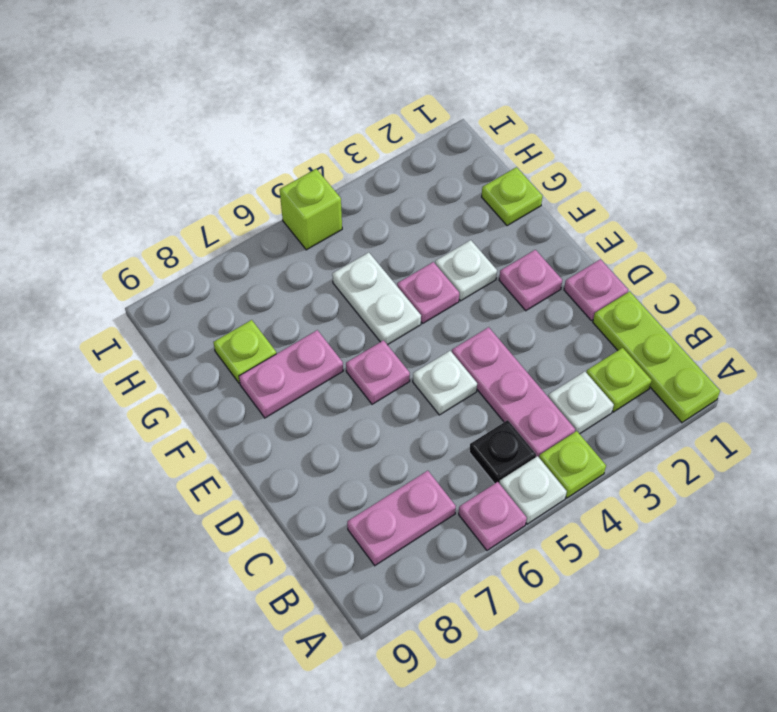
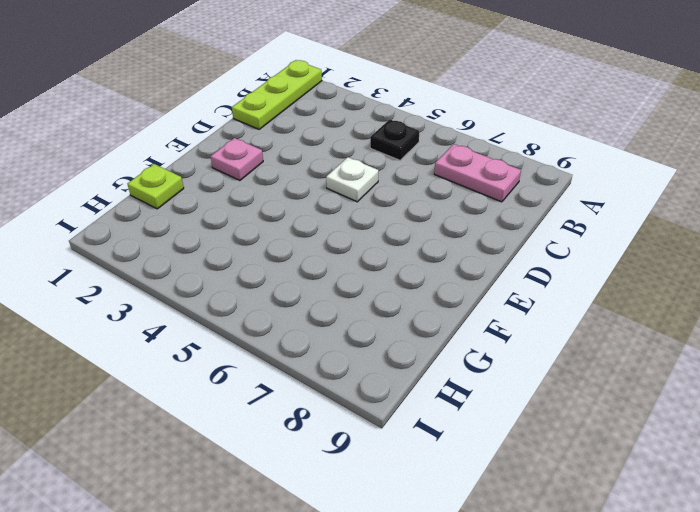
none -> lime plate A4 level 1
none -> white plate A5 level 1
none -> pink plate A6 level 1

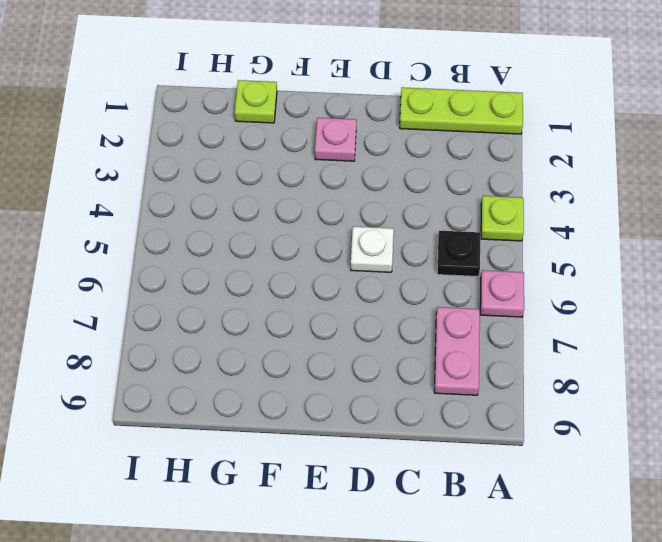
none -> white plate A5 level 1
none -> lime plate B2 level 1
none -> white plate B3 level 1

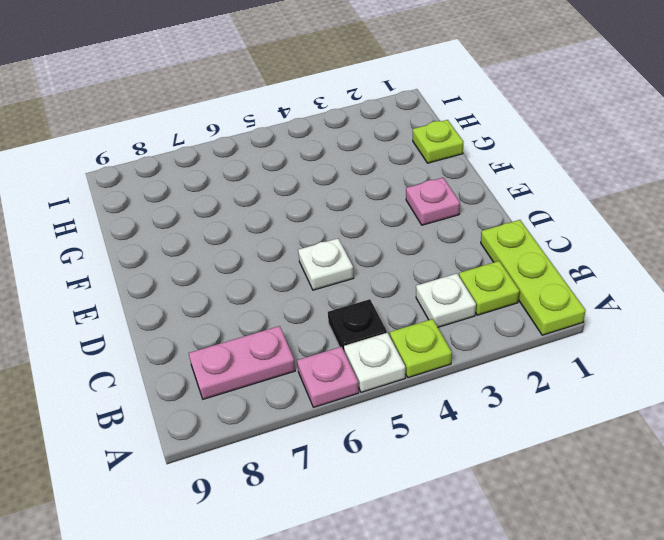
none -> pink plate B4:D4 level 1
none -> pink plate D1 level 1
none -> pink plate E6 level 1

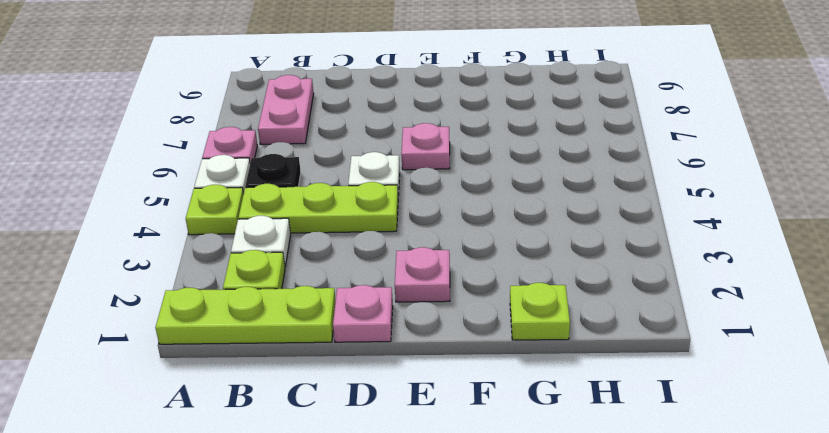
lime plate B4:D4 level 1 -> pink plate B4:D4 level 1
none -> white plate F3 level 1
none -> pink plate F4 level 1
none -> white plate F5:G5 level 1

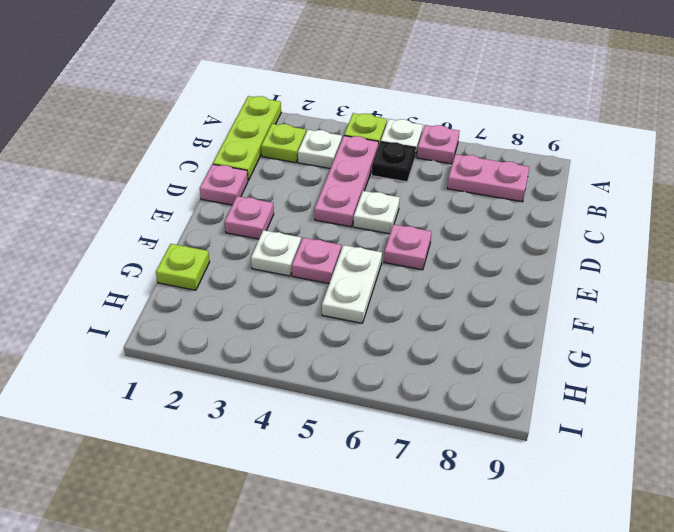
none -> pink plate F7:F8 level 1
none -> lime plate G8 level 1
none -> lime brick I5 level 1

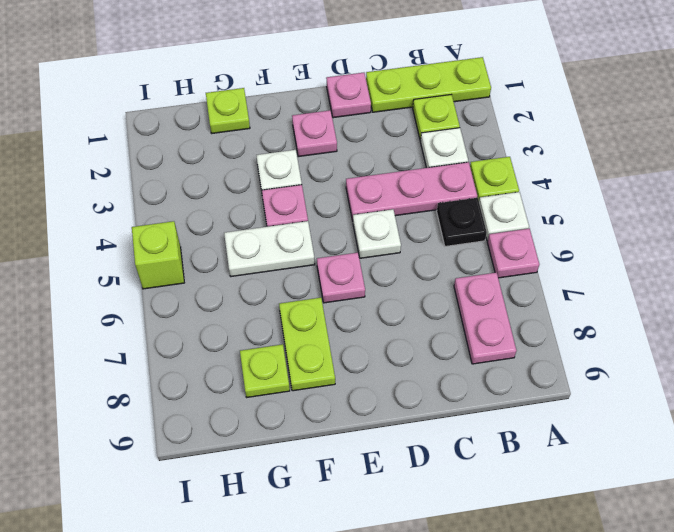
lime plate F7:F8 level 1 -> pink plate F7:F8 level 1

